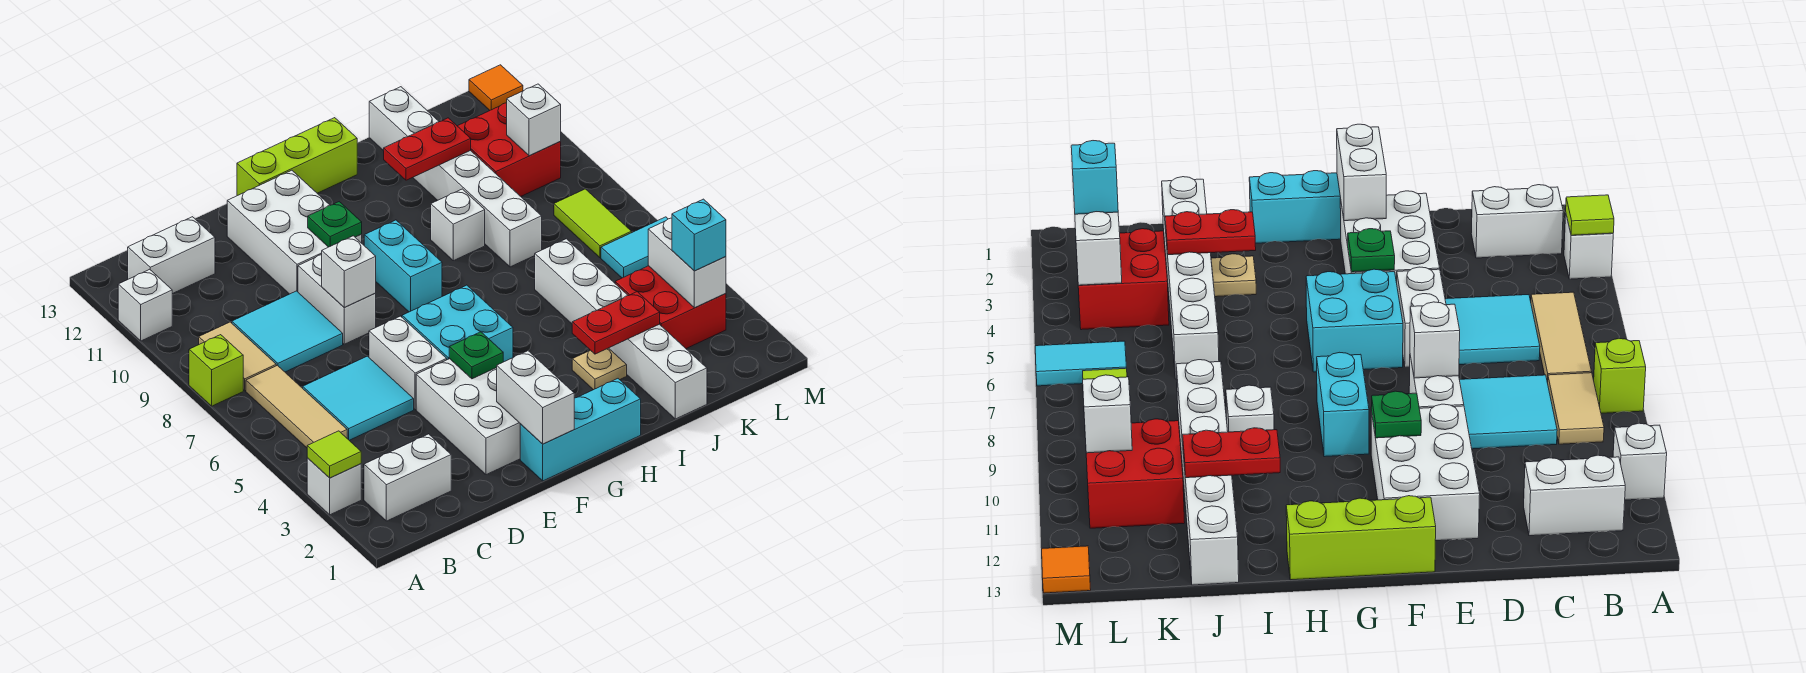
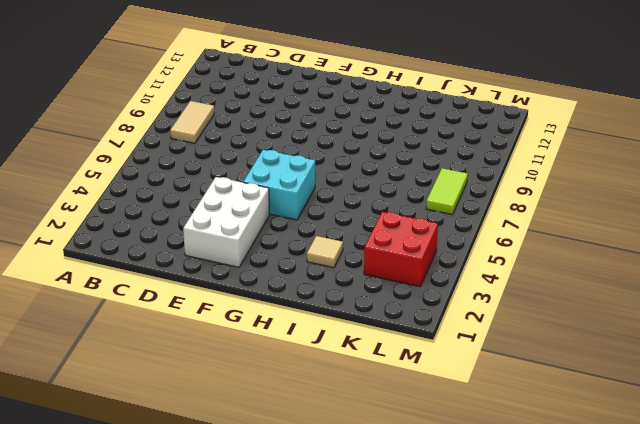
tan tile I3 level 1 -> tan plate I3 level 1
none -> white brick A3 level 1
none -> lime brick A8 level 1
none -> white brick A11 level 1
none -> white brick B2:C2 level 1

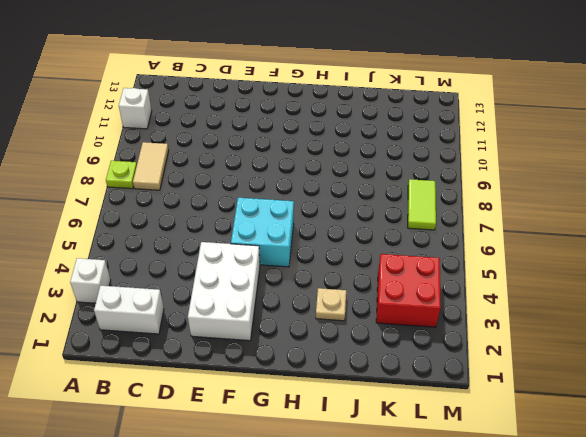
lime plate A8 level 1 -> lime brick A8 level 1
none -> tan tile B5:B7 level 1
none -> white brick B12:C12 level 1
none -> cyan tile C5:D6 level 1
none -> cyan tile C8:D9 level 1

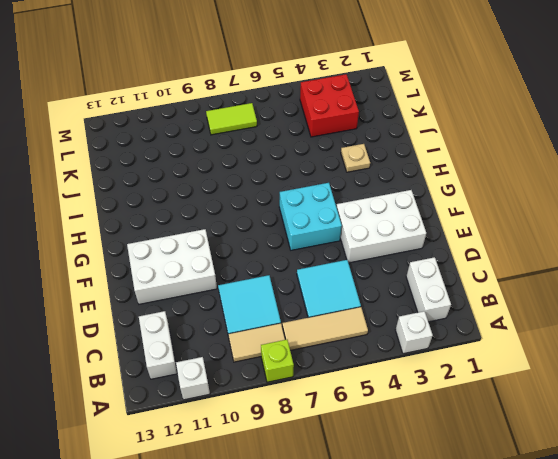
none -> white brick E5:E6 level 1
none -> white brick E8:E9 level 1
none -> cyan brick F1:H1 level 1
none -> lime brick F13:H13 level 1

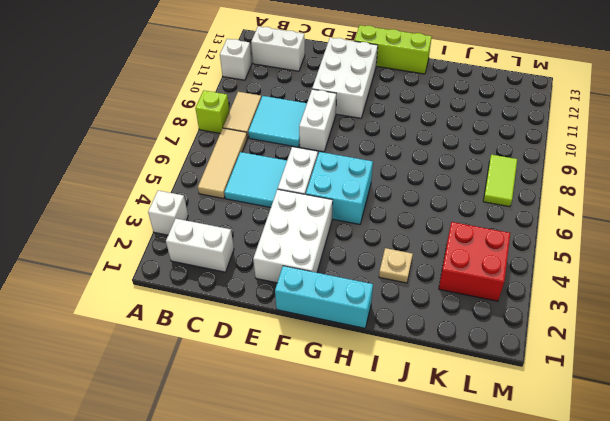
none -> cyan brick G8:G9 level 1
none -> white brick I9 level 1
none -> white brick J1:J6 level 1
none -> white brick J8:J13 level 1

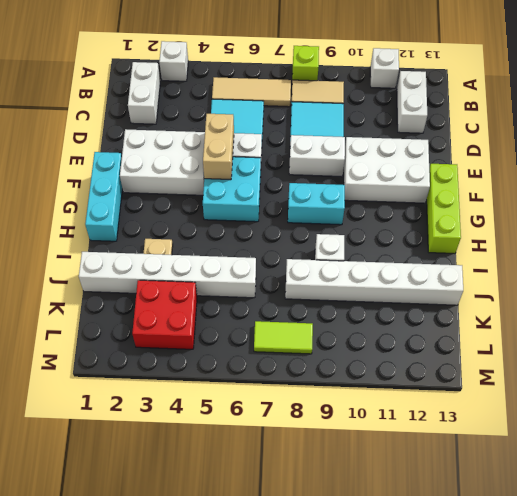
tan brick E5:F5 level 2 -> none
none -> red brick K10:L11 level 1
none -> cyan tile L6:M6 level 1
none -> orange tile M13 level 1
none -> lime tile A3 level 2

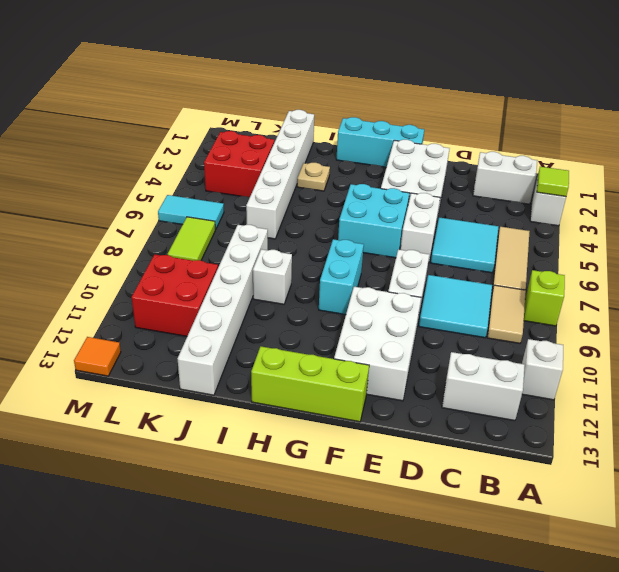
none -> white brick E8 level 2
none -> white brick F1:F2 level 2
none -> green plate F4 level 2
none -> green plate F10 level 2

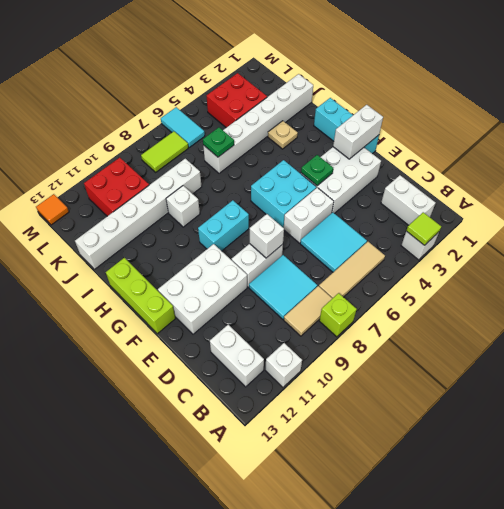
green plate J6 level 2 -> green plate F10 level 2
none -> red plate I3:J3 level 2
none -> red plate I11:J11 level 2
none -> white brick L3:L4 level 2
none -> white brick L10 level 2

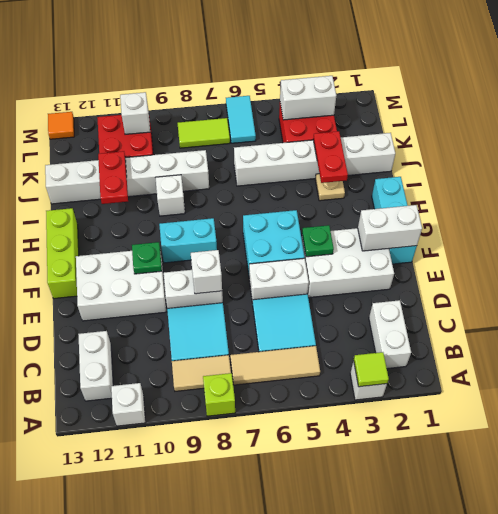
none -> cyan brick L3 level 3

